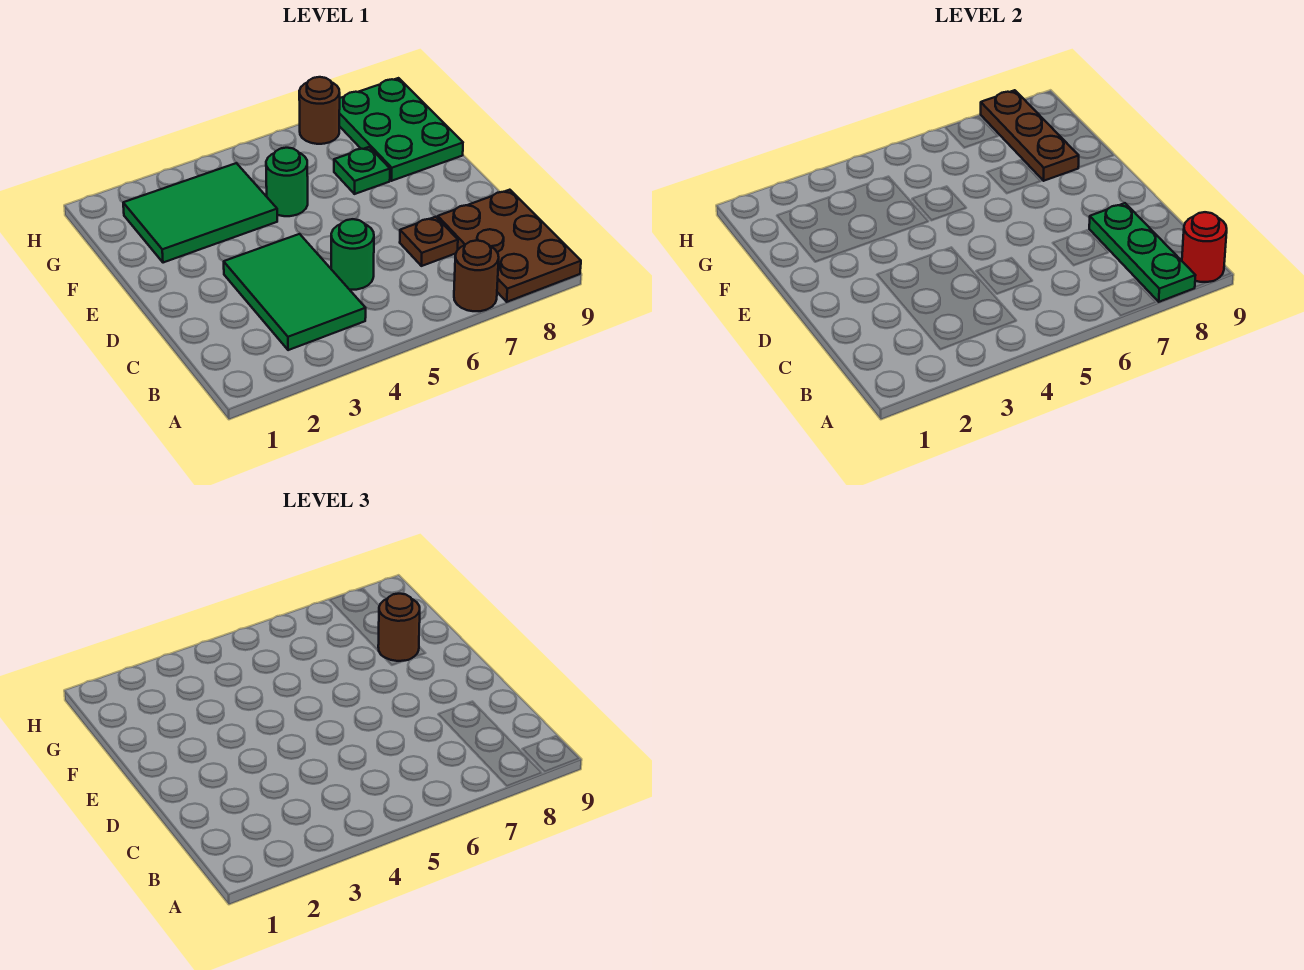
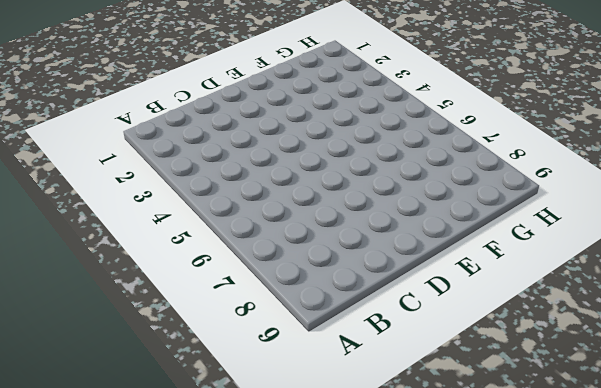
none -> brown round brick A7 level 1
none -> brown plate A8:C9 level 1
none -> green tile B3:D4 level 1

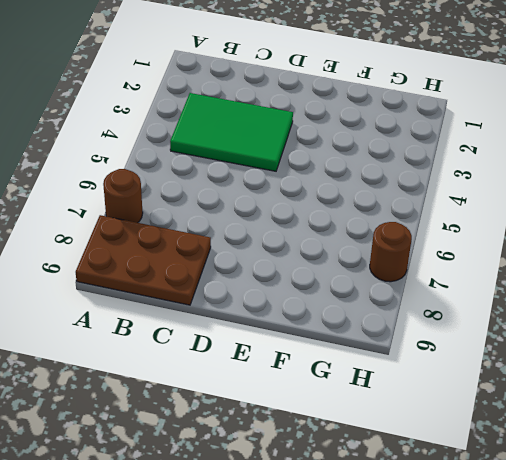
none -> green round brick C5 level 1
none -> brown plate C7 level 1
none -> green tile F2:G4 level 1

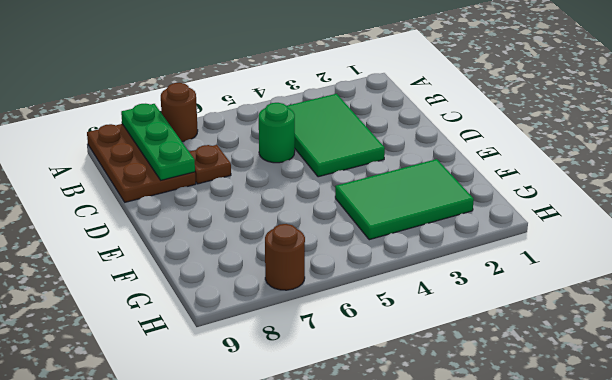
none -> green round brick F5 level 1
none -> green plate F7 level 1
none -> green plate F8:H9 level 1

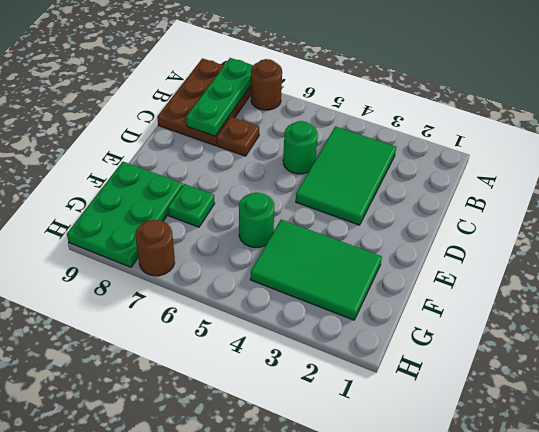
none -> red round brick A9 level 2
none -> brown plate F8:H8 level 2
none -> brown round brick F8 level 3

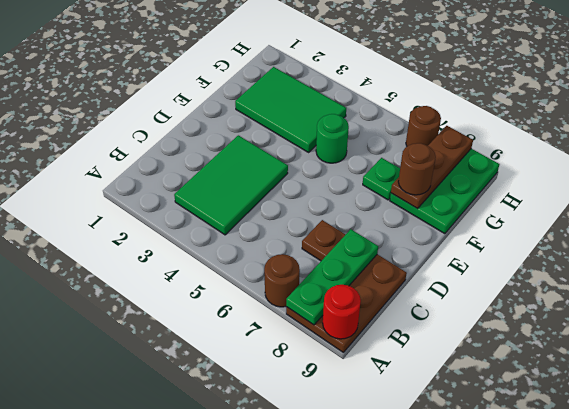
none -> green round brick C5 level 1

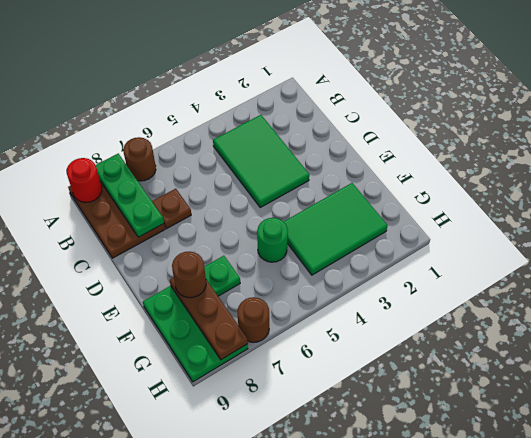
none -> green round brick C5 level 1

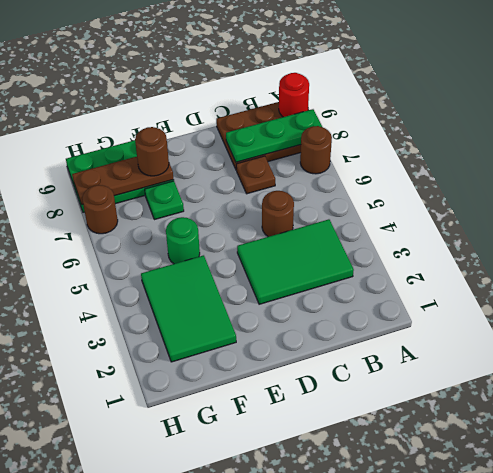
brown round brick C5 level 1 -> green round brick C5 level 1

